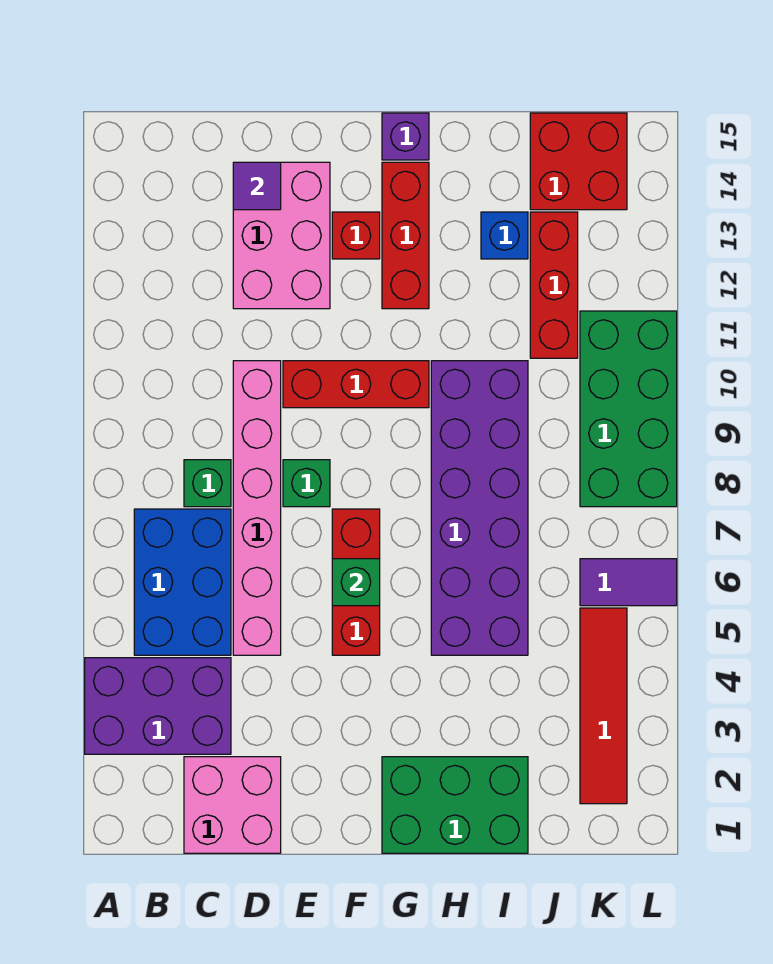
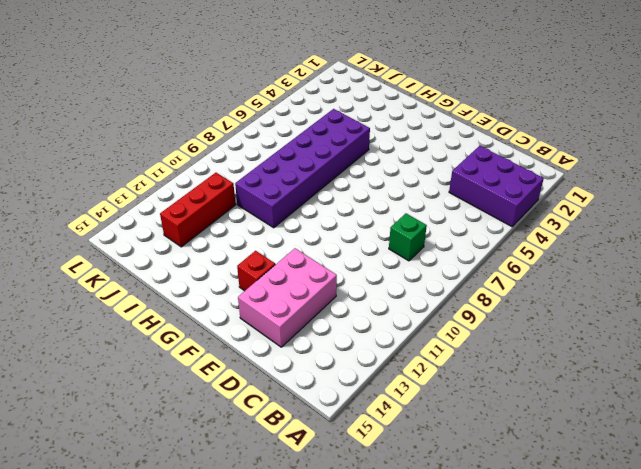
none -> blue brick B5:C7 level 1
none -> pink brick C1:D2 level 1
none -> pink brick D5:D10 level 1

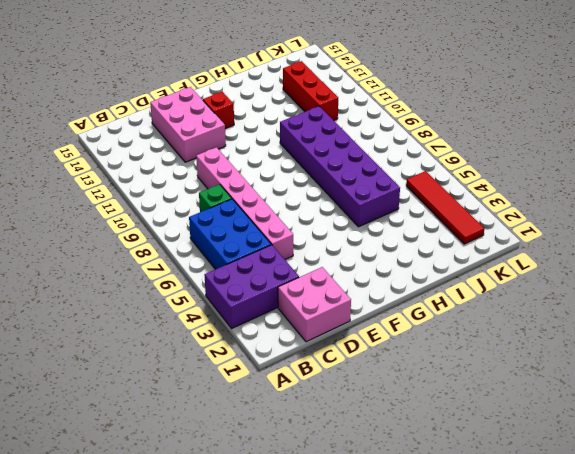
none -> green brick E8 level 1
none -> red brick E10:G10 level 1
none -> red brick F5:F7 level 1

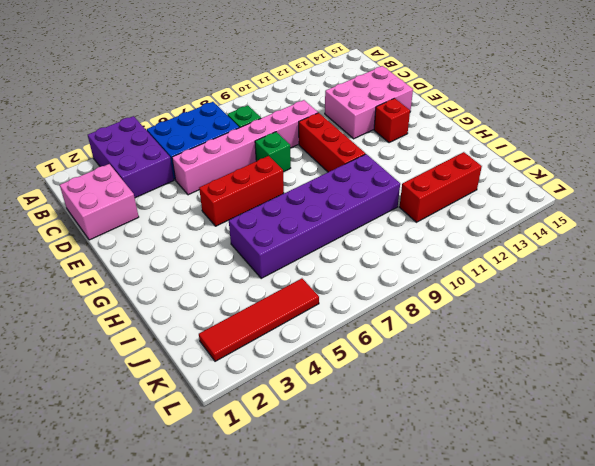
none -> green brick G1:I2 level 1
none -> red brick G12:G14 level 1
none -> purple brick G15 level 1

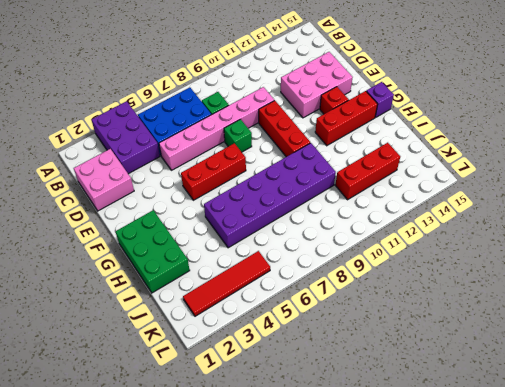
none -> blue brick I13 level 1
none -> red brick J14:K15 level 1
none -> purple tile K6:L6 level 1

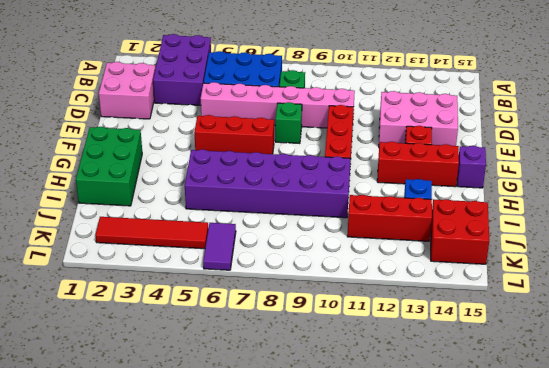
none -> green brick K8:L11 level 1
none -> purple tile D14 level 2
none -> green brick F6 level 2

